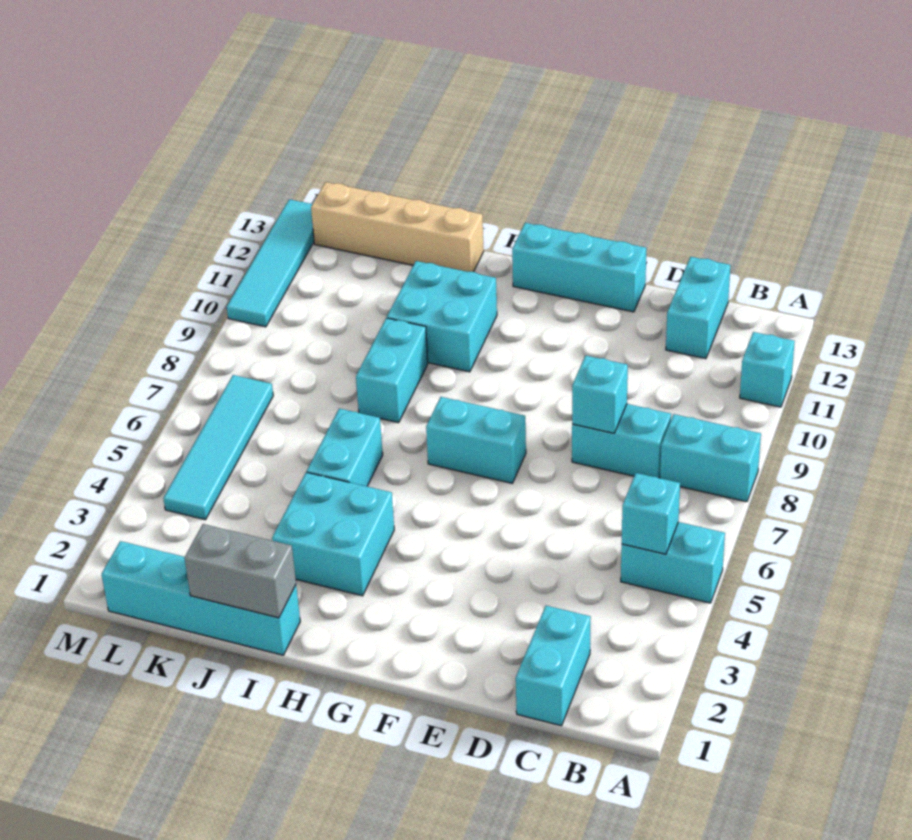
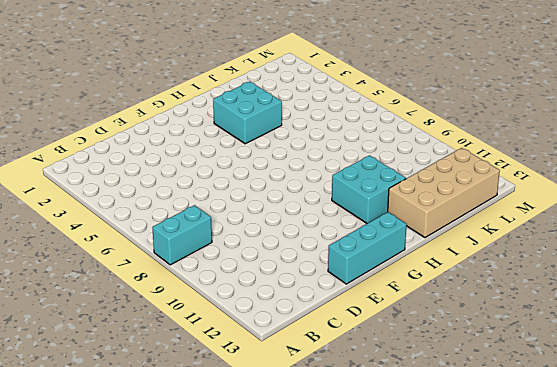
tan brick I12:L13 level 1 -> tan brick I13:L13 level 1
none -> cyan brick A5:B5 level 1
none -> cyan brick A11 level 1
none -> cyan brick C1:C2 level 1

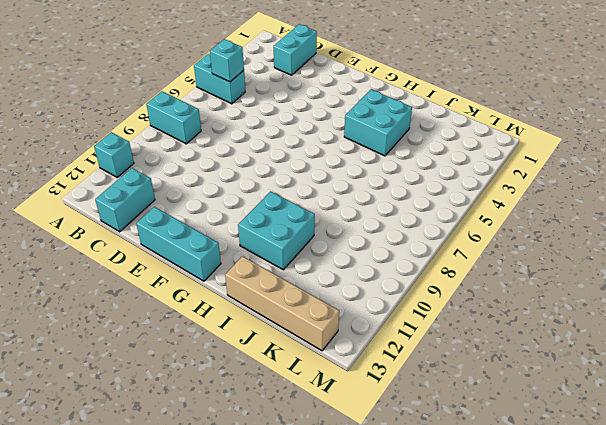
none -> cyan brick C8:D8 level 1
none -> cyan brick F7:G7 level 1
none -> cyan brick I1:L1 level 1

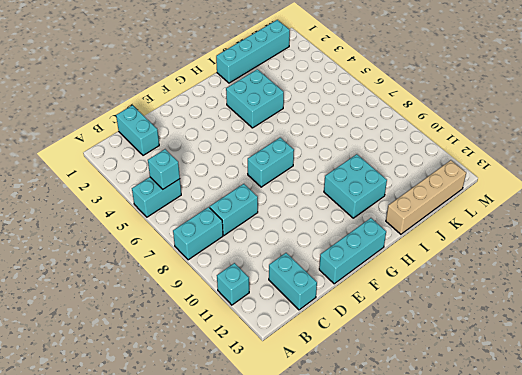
none -> cyan brick I5:I6 level 1
none -> cyan brick I8:I9 level 1
none -> cyan tile L4:L7 level 1

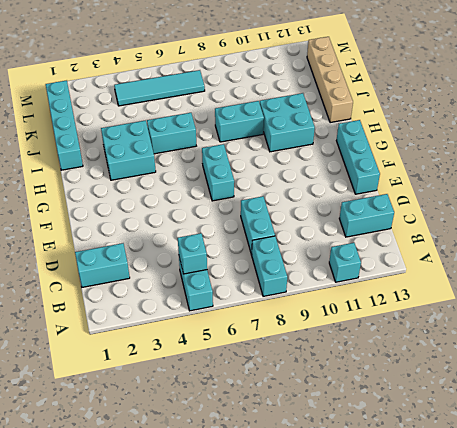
none -> cyan tile M10:M13 level 1
none -> cyan brick D8 level 2
none -> grey brick I1:J1 level 2

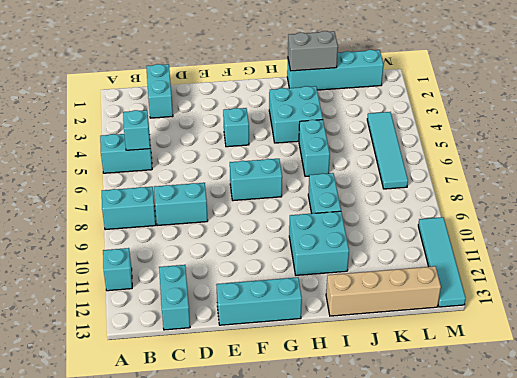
cyan brick F4 level 1 -> cyan brick D8 level 2

